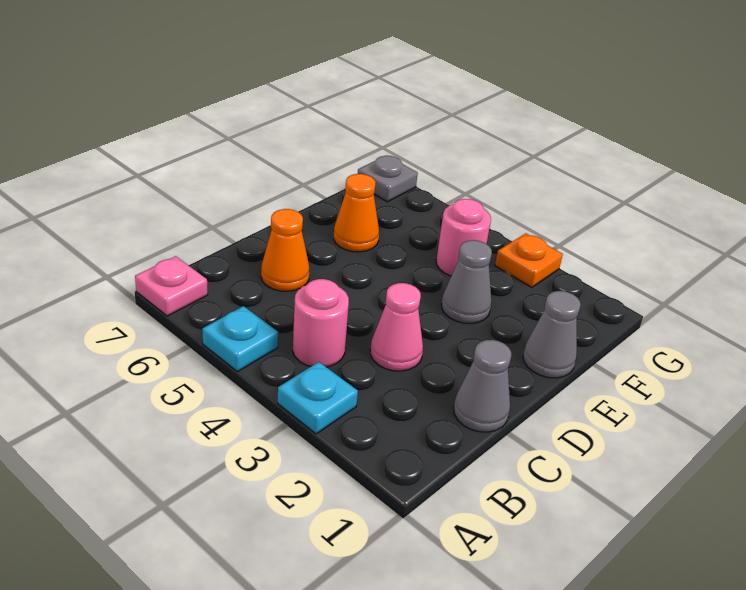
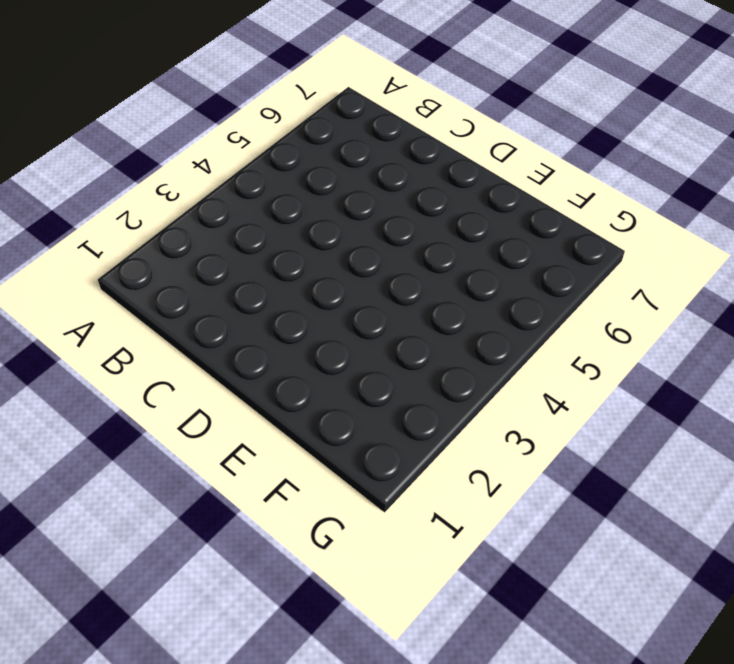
none -> cyan plate A3 level 1
none -> cyan plate A5 level 1
none -> pink plate A7 level 1

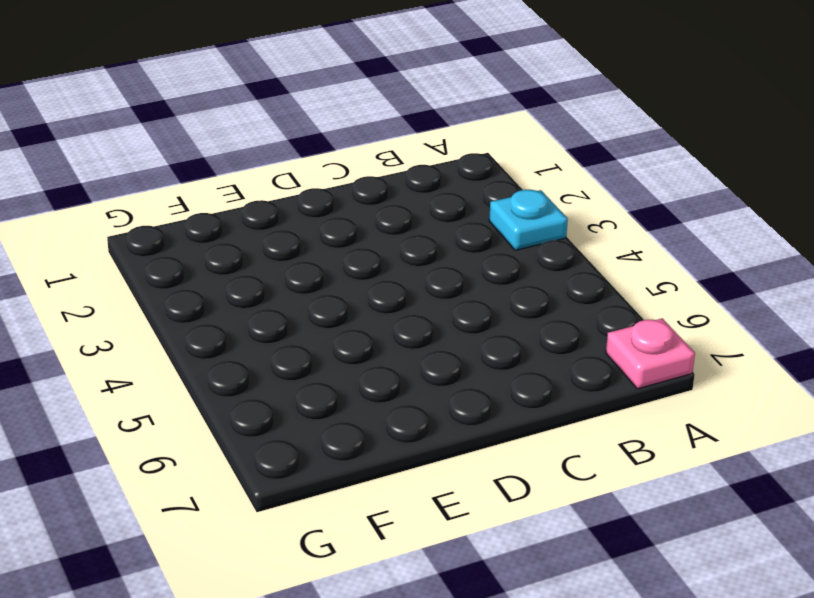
none -> cyan plate A5 level 1
none -> pink round brick B4 level 1
none -> grey cone C1 level 1

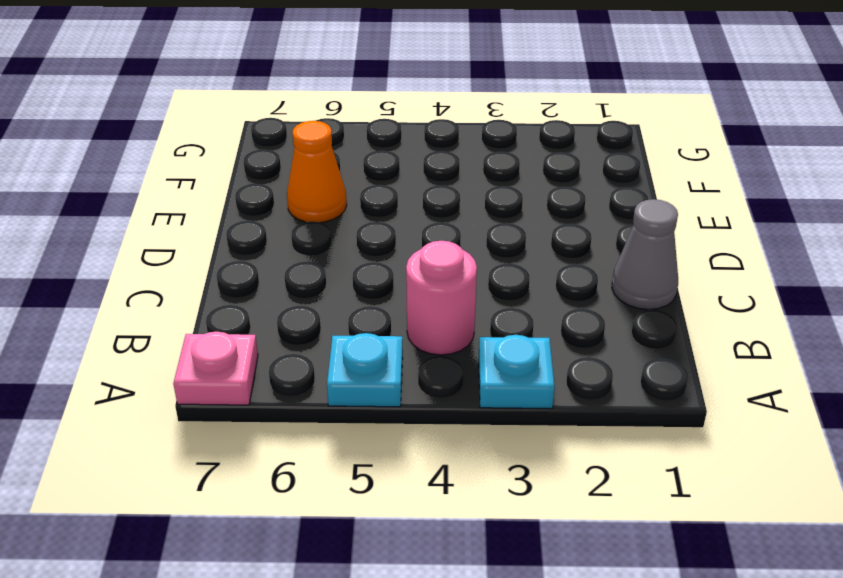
none -> pink cone C3 level 1
none -> orange cone C6 level 1
none -> grey cone E1 level 1

